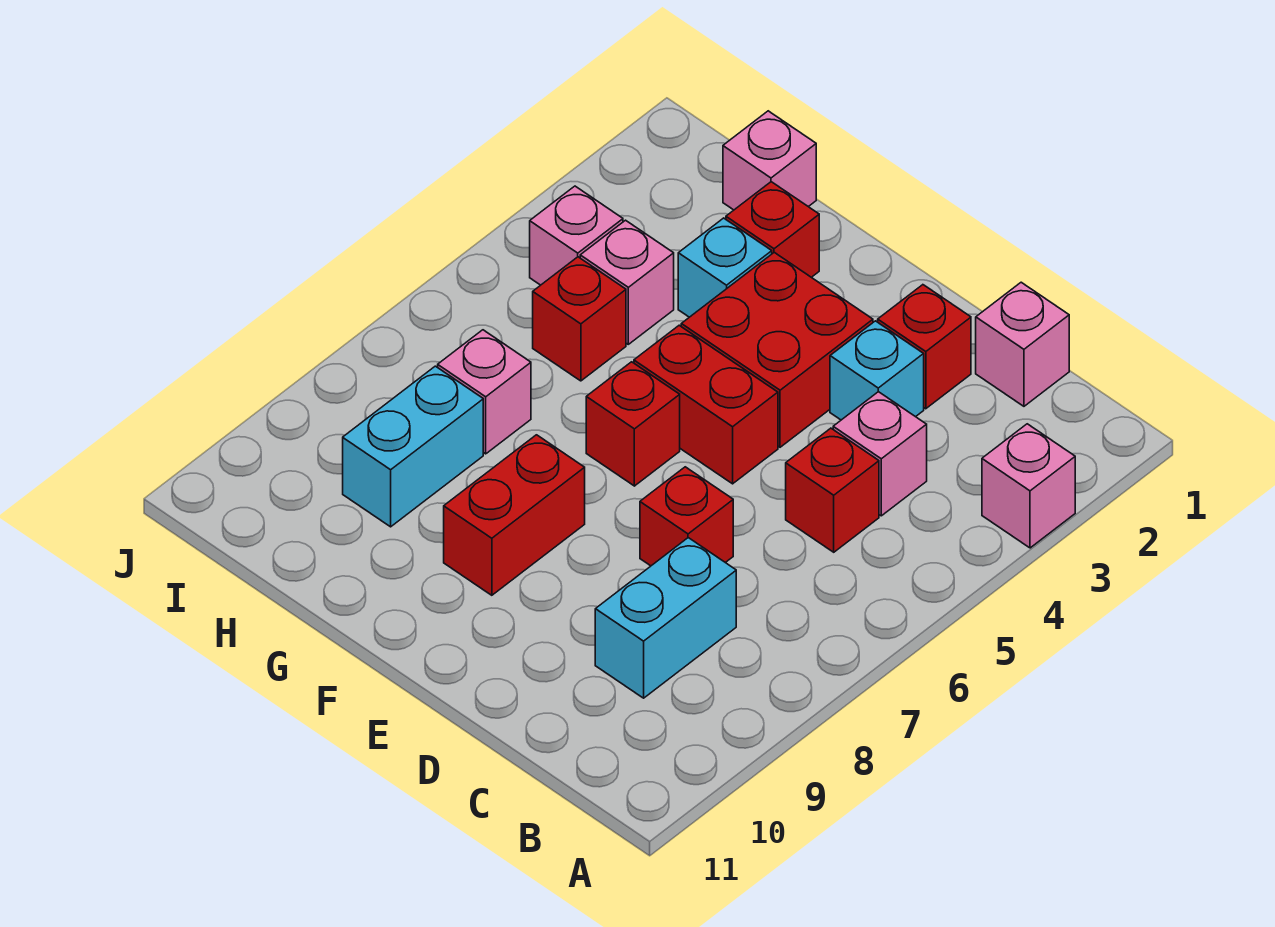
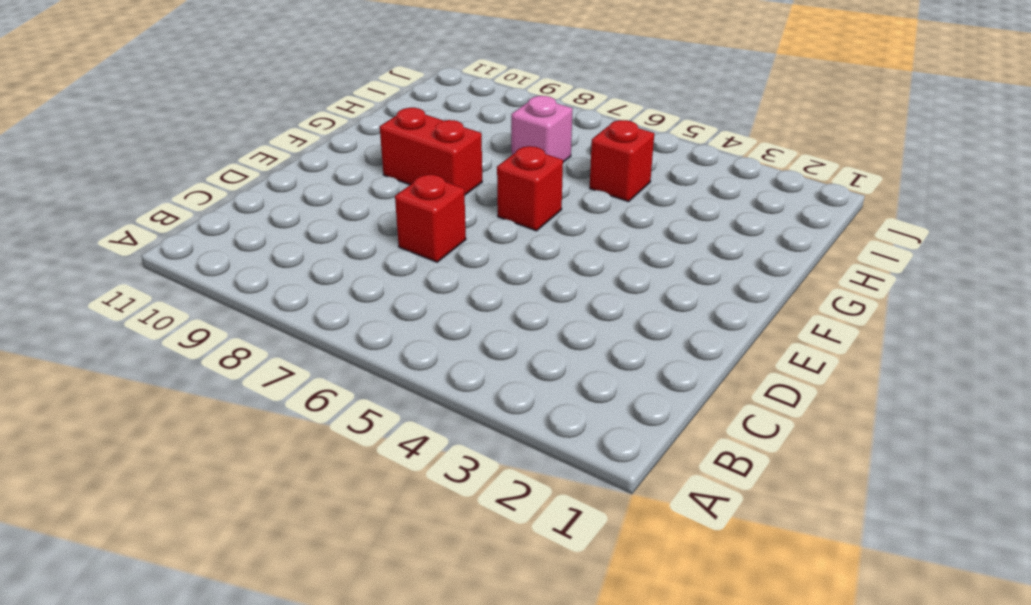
none -> pink brick A3 level 1
none -> pink brick C1 level 1
none -> pink brick C4 level 1

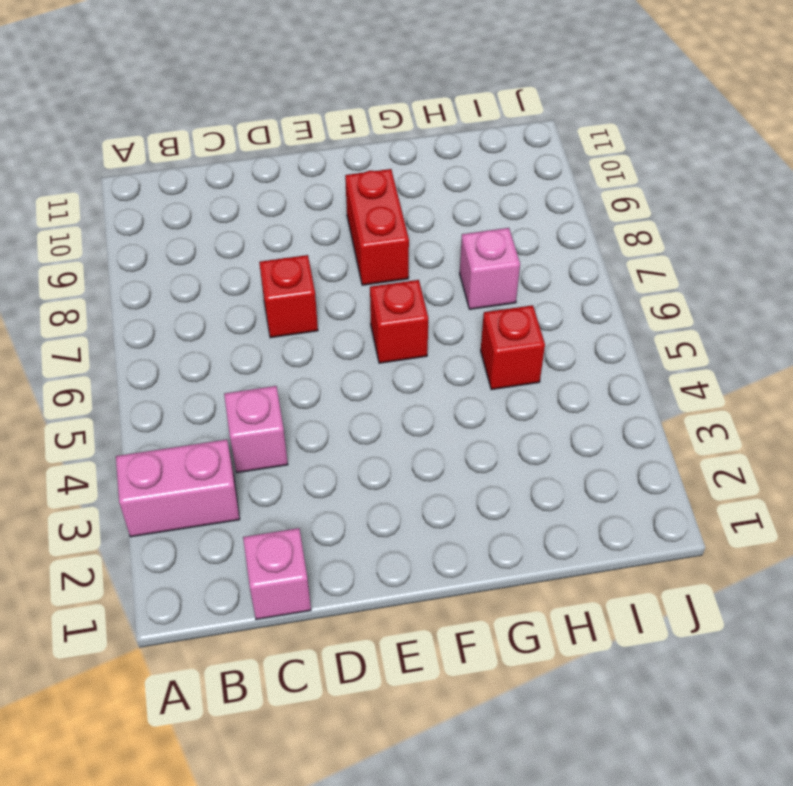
pink brick A3:B3 level 1 -> pink brick A3 level 1
none -> red brick C5 level 1
none -> cyan brick C8:C9 level 1
none -> red brick D2 level 1

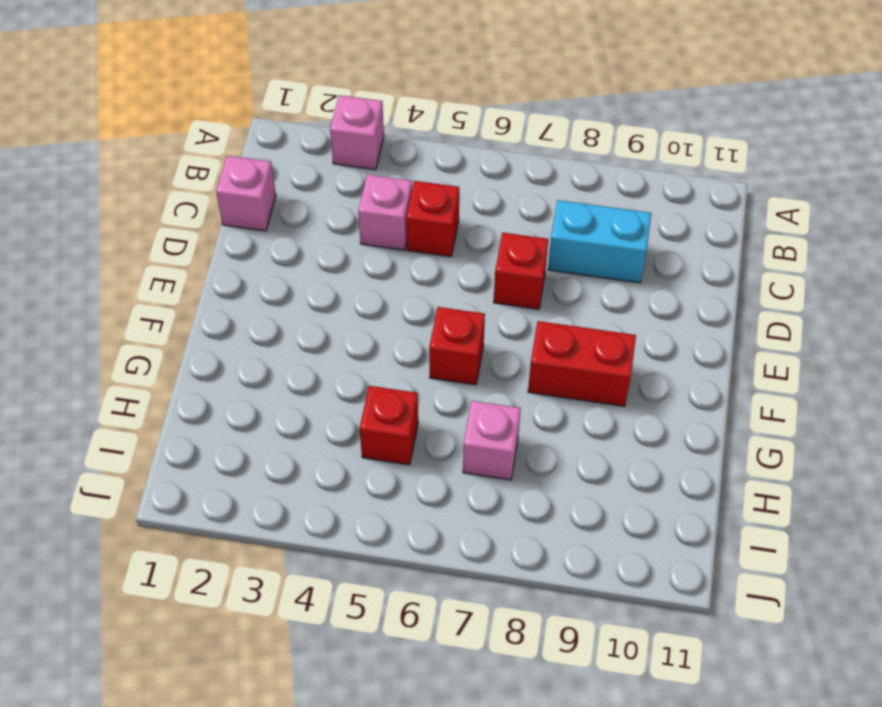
none -> red brick D2 level 1
none -> cyan brick D3 level 1
none -> red brick E3:F4 level 1

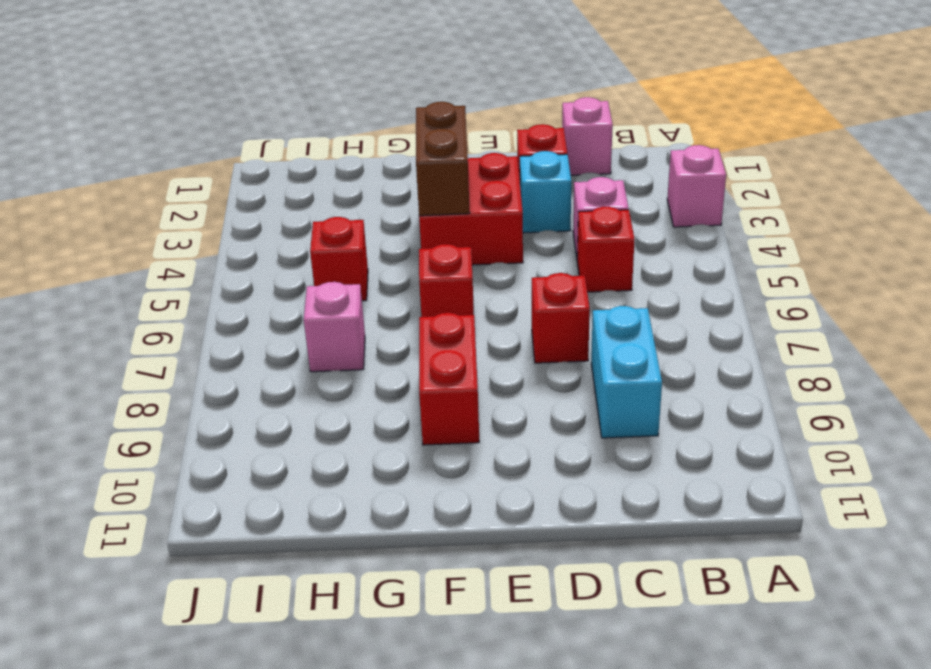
brown brick F3:F4 level 2 -> none
none -> red brick E5:F5 level 1
none -> red brick G2 level 1
none -> cyan brick G3 level 1

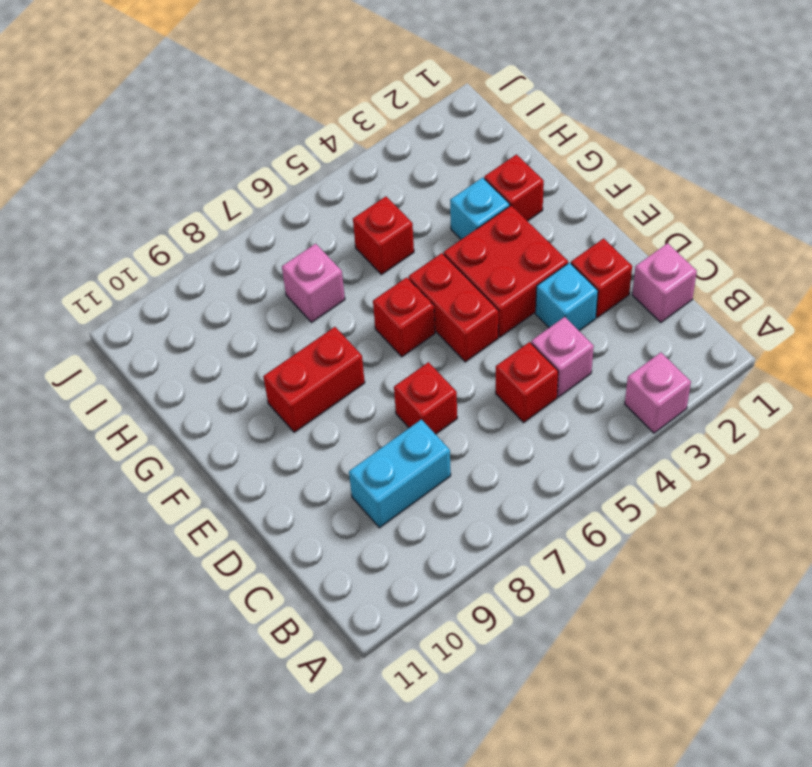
none -> pink brick H1 level 1
none -> pink brick H4 level 1
none -> cyan brick H8:H9 level 1

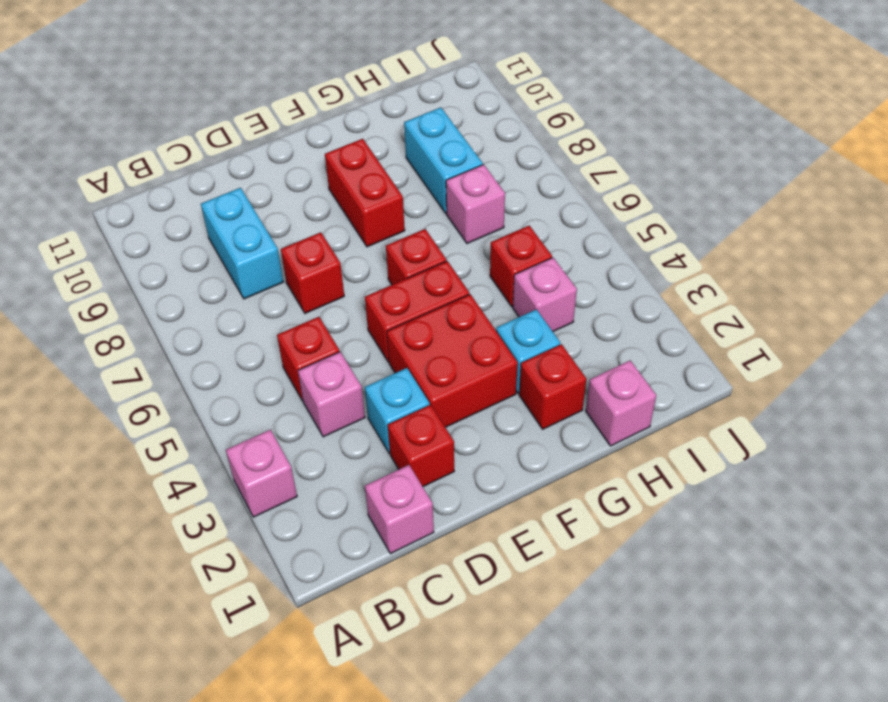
none -> pink brick I4 level 1

